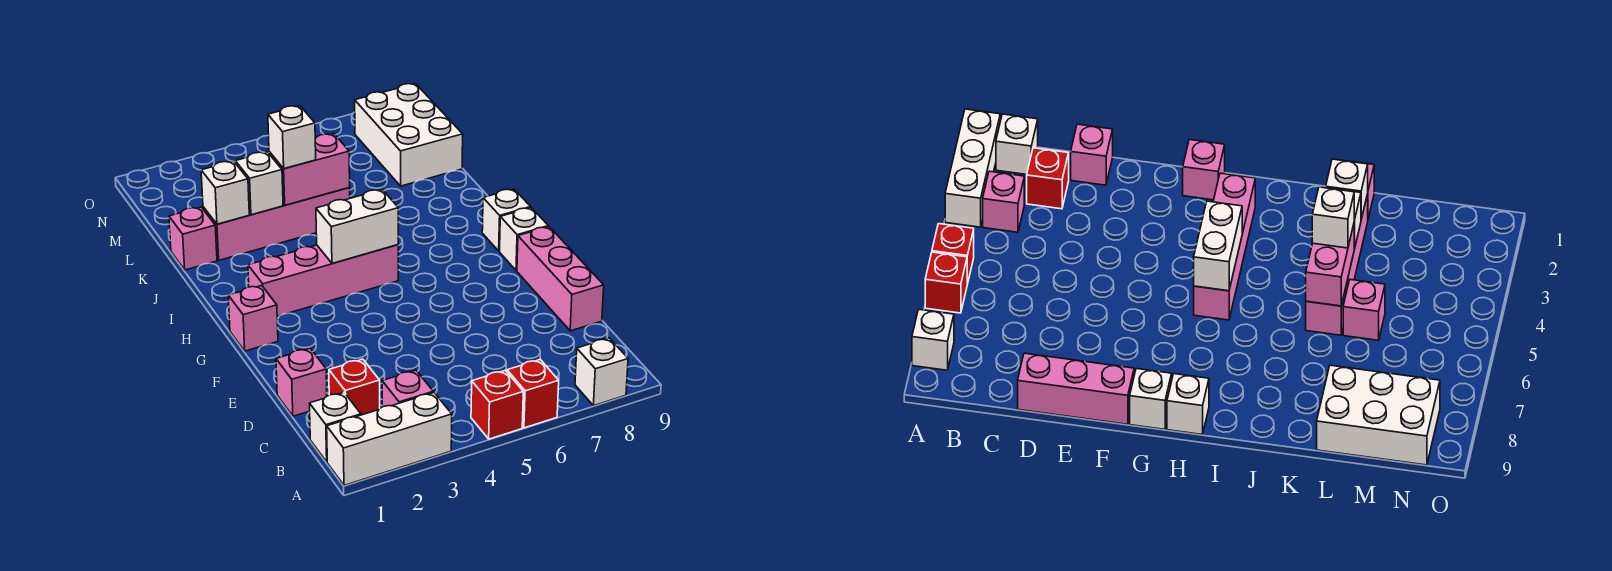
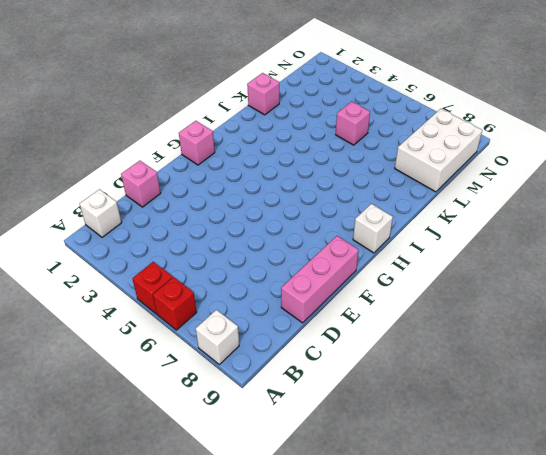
none -> white brick A1:A3 level 1
none -> pink brick B3 level 1
none -> red brick C2 level 1

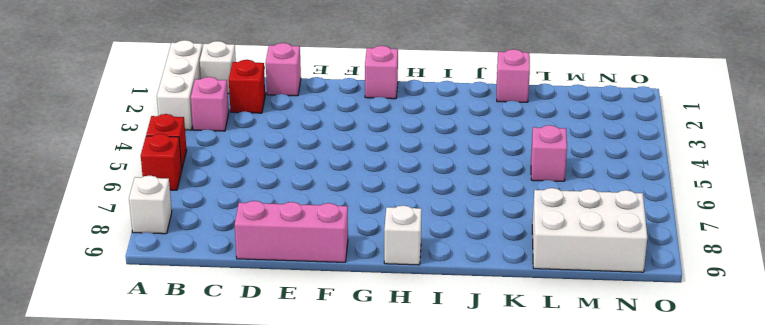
none -> white brick G9 level 1
none -> pink brick H2:H5 level 1
none -> pink brick K2:K5 level 1

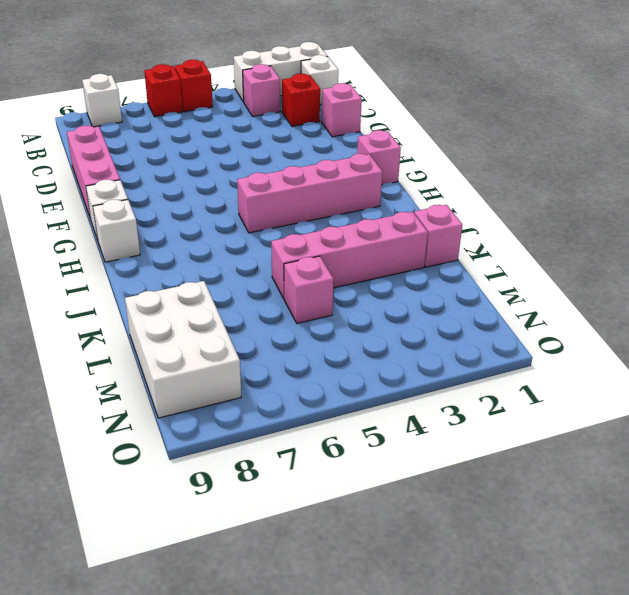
none -> white brick H4:H5 level 2
none -> white brick K2 level 2
none -> white brick K3 level 2

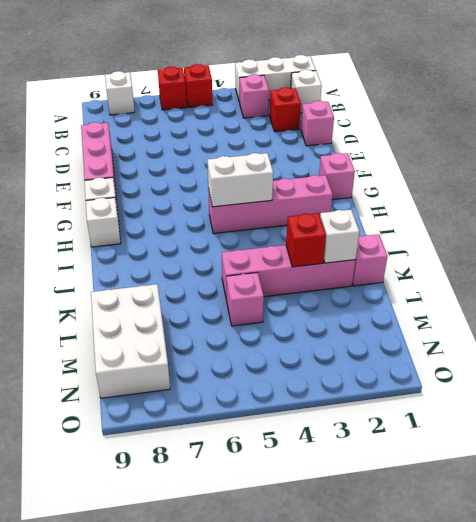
red brick K3 level 2 -> white brick K3 level 2
none -> pink brick K4:K5 level 2
none -> white brick K4 level 3

